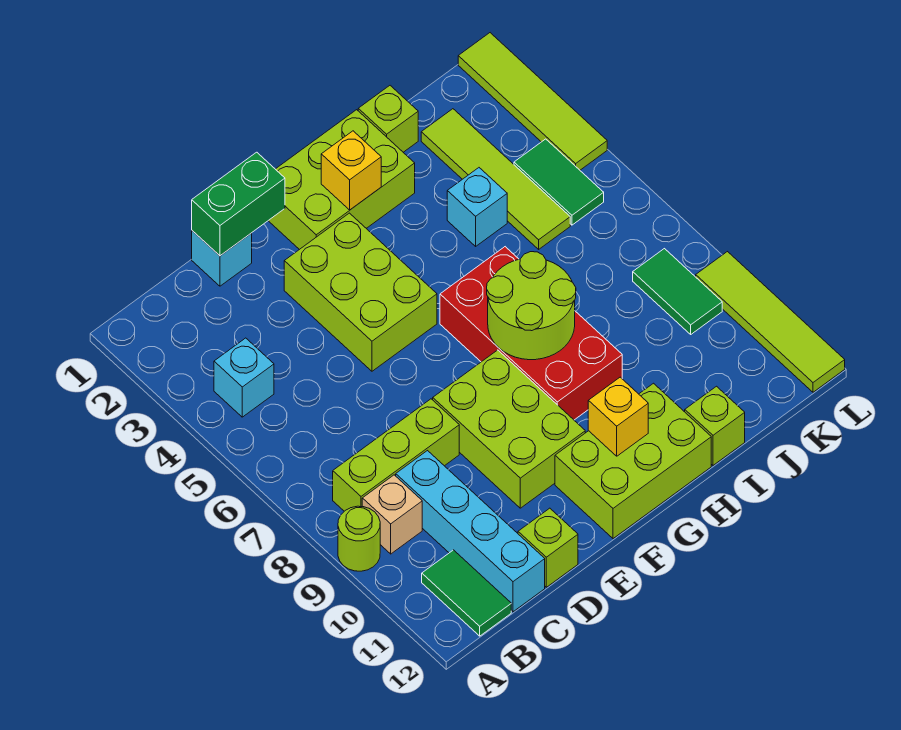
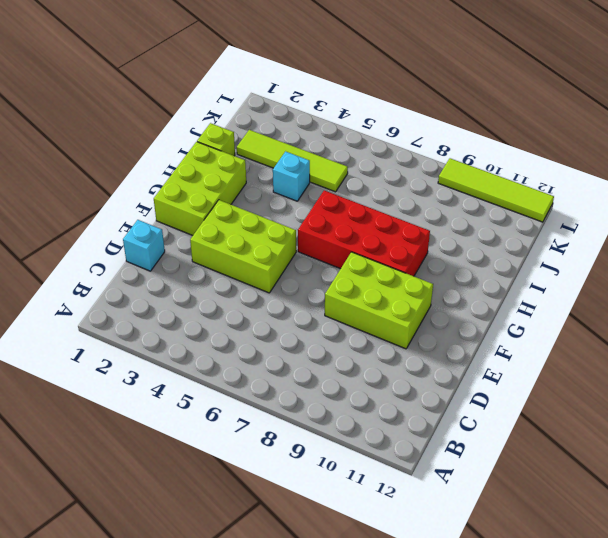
none -> lime round brick A9 level 1
none -> cyan brick B4 level 1
none -> lime brick B8:D8 level 1

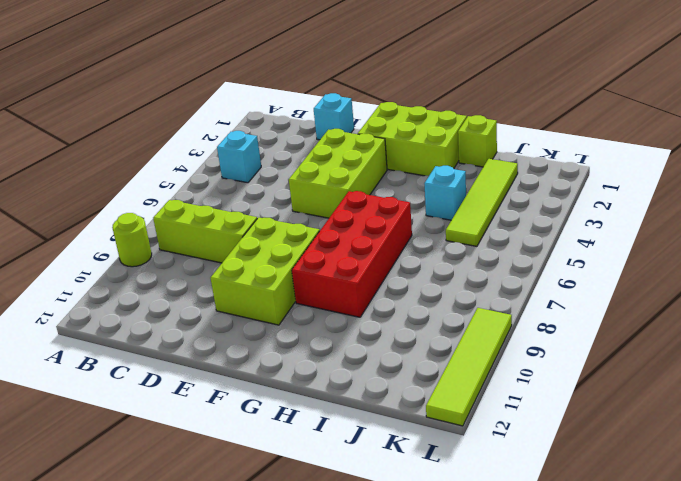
none -> tan brick B9 level 1
none -> green tile B11:B12 level 1
none -> cyan brick C9:C12 level 1

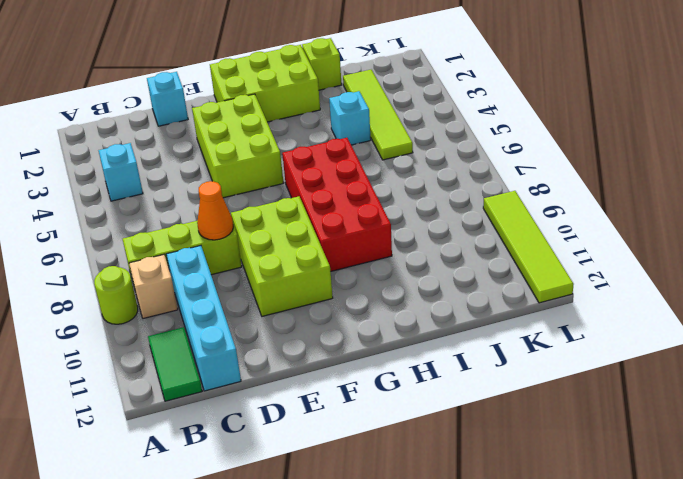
orange cone D8 level 2 -> none
none -> lime brick D12 level 1
none -> lime brick F11:H12 level 1
none -> lime brick I12 level 1

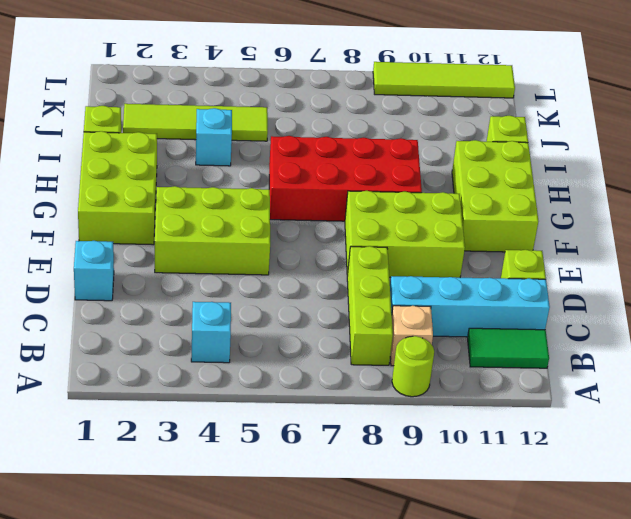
none -> green tile K4:K5 level 1
none -> green tile K8:K9 level 1
none -> lime tile L1:L4 level 1

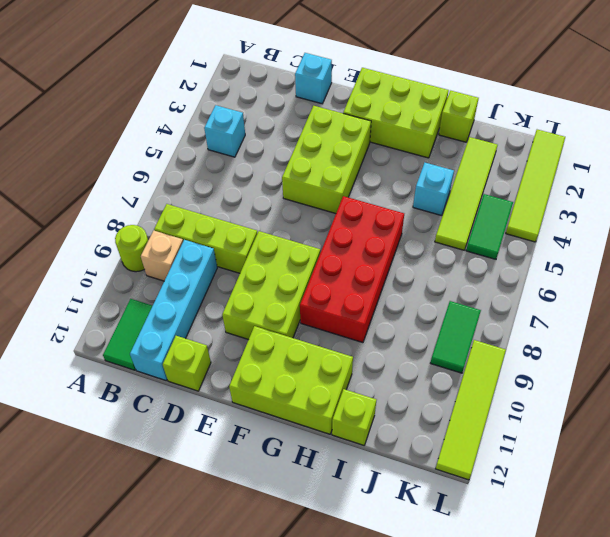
none -> green brick D1:E1 level 2
none -> yellow brick G2 level 2
none -> lime round brick G7:H8 level 2

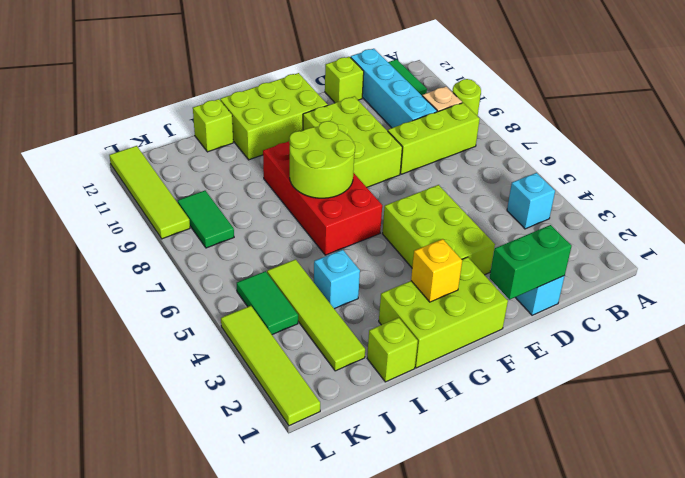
none -> yellow brick G11 level 2

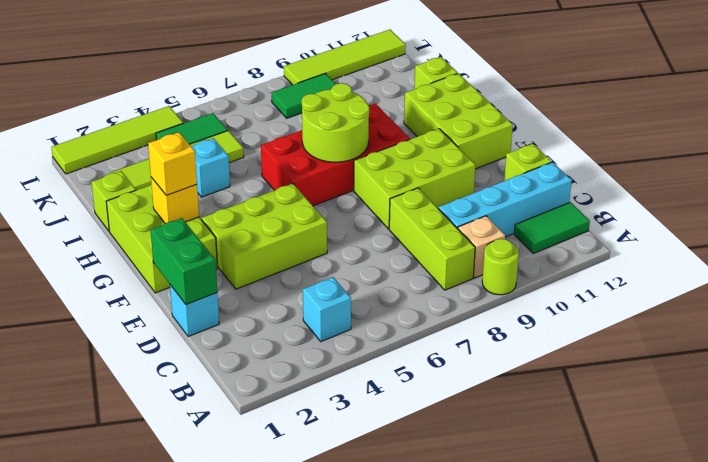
yellow brick G2 level 3 -> yellow brick G11 level 2

